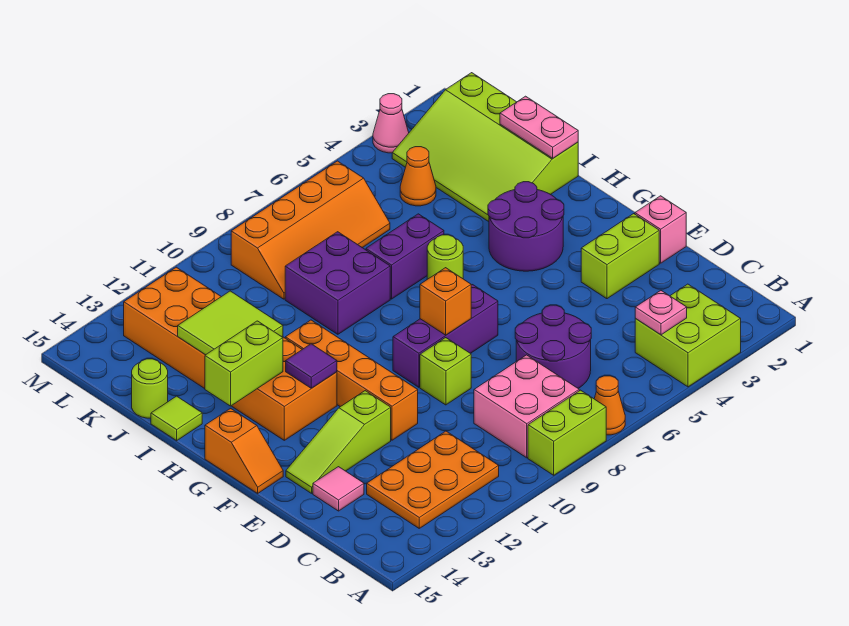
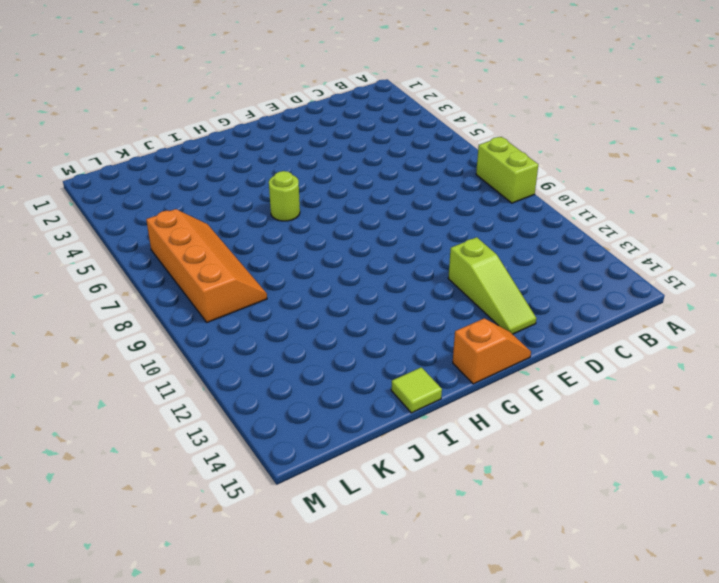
none -> lime brick A3:B4 level 1
none -> orange cone A7 level 1
none -> pink brick B8:C9 level 1
none -> orange plate B11:C13 level 1

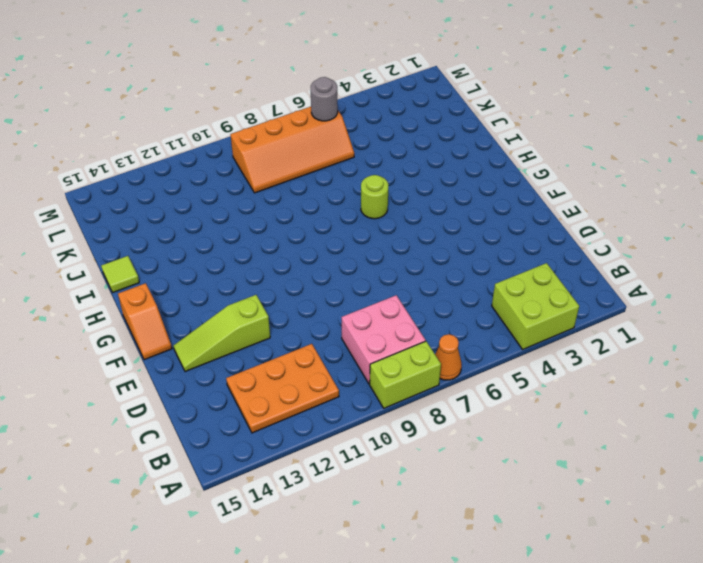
grey round brick L6 level 2 -> none
none -> purple round brick C6:D7 level 1
none -> pink tile D14 level 1
none -> pink brick E1 level 1
none -> lime brick E2:E3 level 1

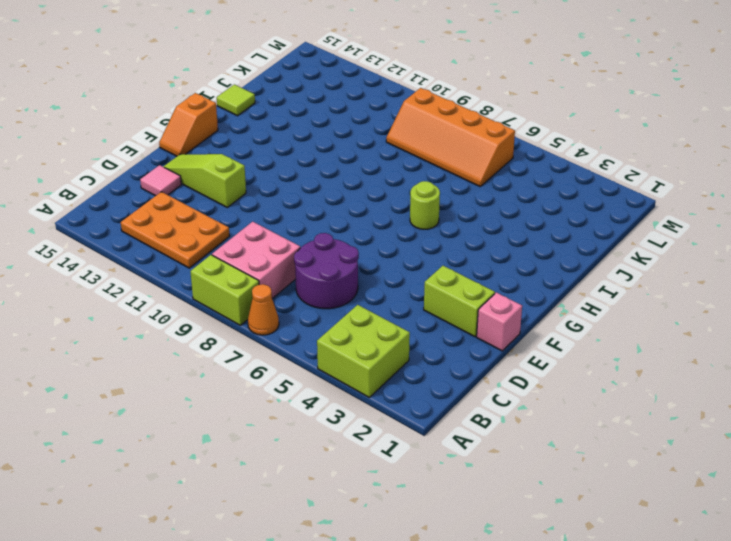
none -> lime brick E9 level 1
none -> orange brick E11:H11 level 1
none -> purple brick F7:F9 level 1
none -> purple round brick G3:H4 level 1

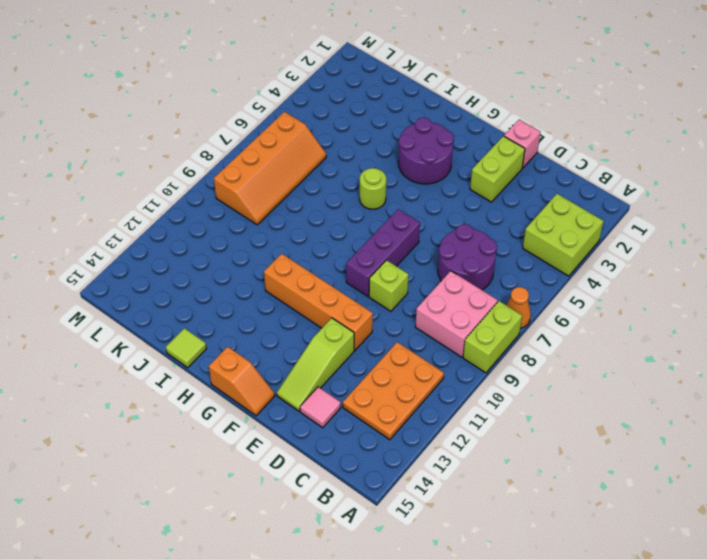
none -> orange brick G12:L13 level 1
none -> lime slope I1:L3 level 1 top 1
none -> purple brick I6:I7 level 1
none -> purple brick I8:J9 level 1

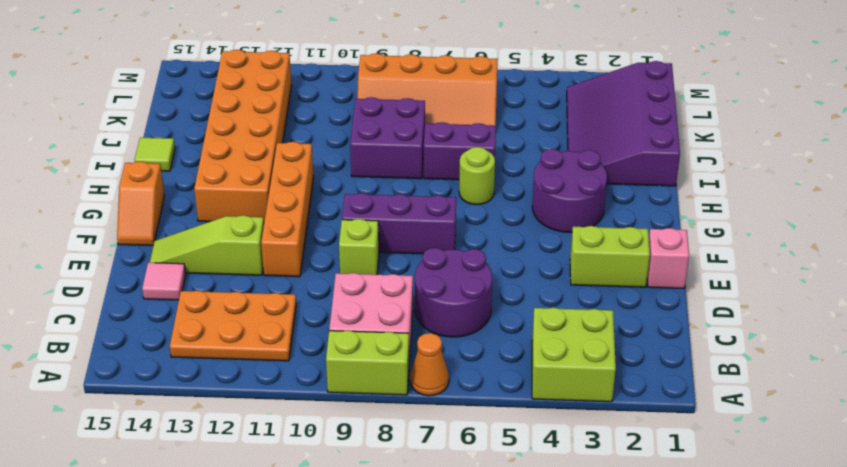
purple slope I1:L3 level 1 top 1 -> lime slope I1:L3 level 1 top 1
none -> lime round brick J15 level 1
none -> orange cone K4 level 1
none -> pink cone M3 level 1
none -> pink plate B4 level 2

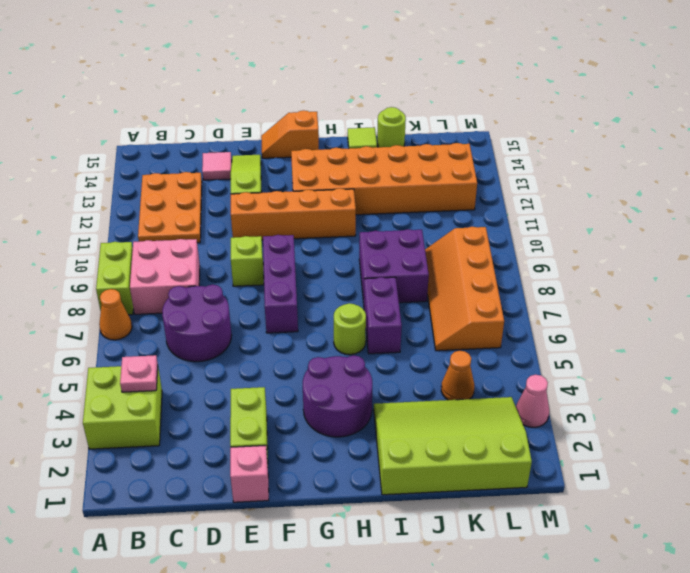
none -> orange brick F8 level 2
none -> purple tile G12 level 2
none -> lime brick H13:H14 level 2
none -> pink plate I1:J1 level 2

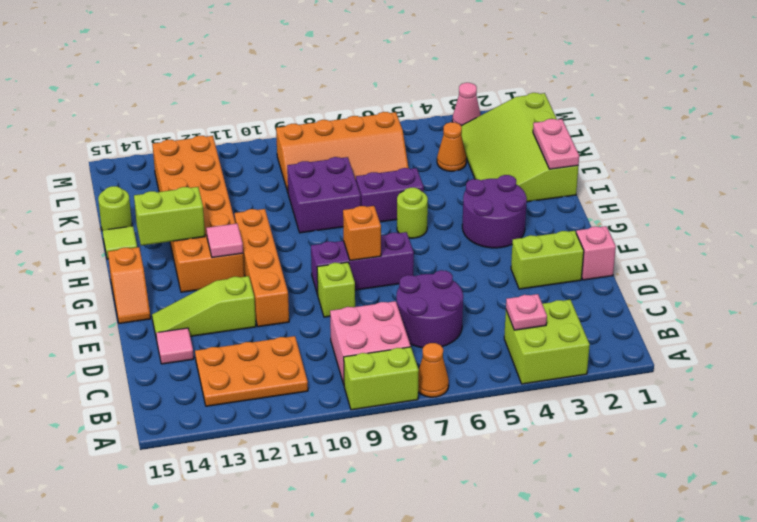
pink tile G12 level 2 -> purple tile G12 level 2
none -> lime tile I12:J13 level 2

